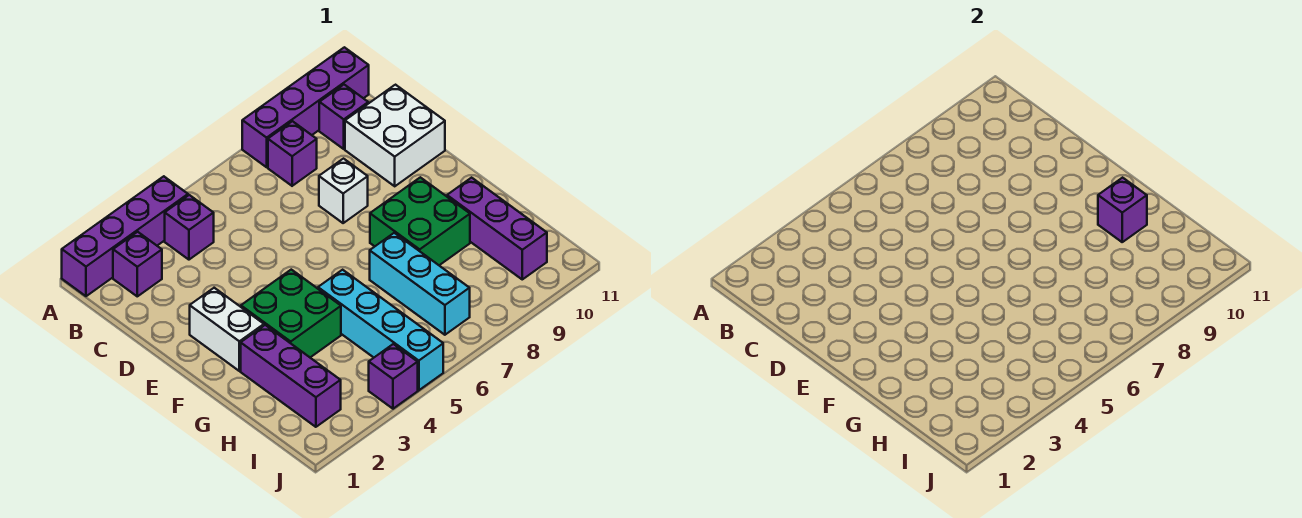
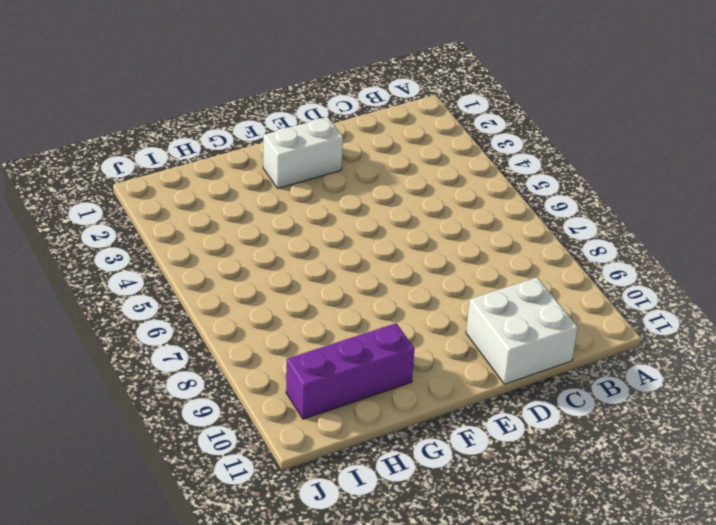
none -> purple brick A1:A4 level 1
none -> purple brick A8:A11 level 1
none -> purple brick B2 level 1

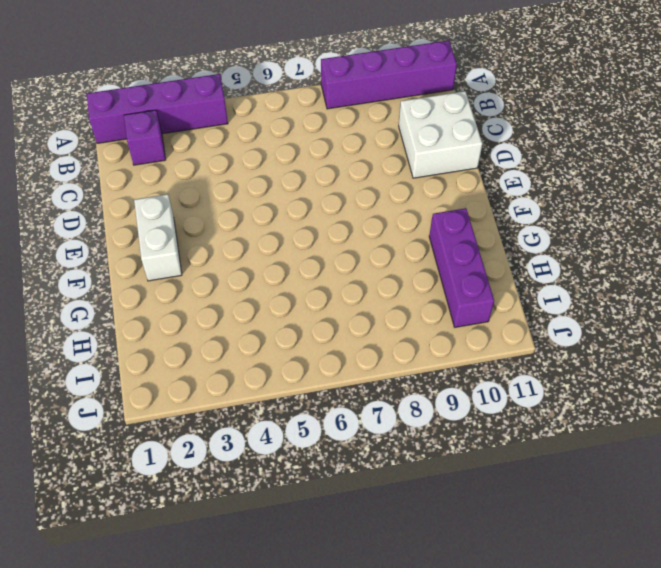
none -> purple brick B4 level 1
none -> purple brick B8 level 1
none -> purple brick B10 level 1

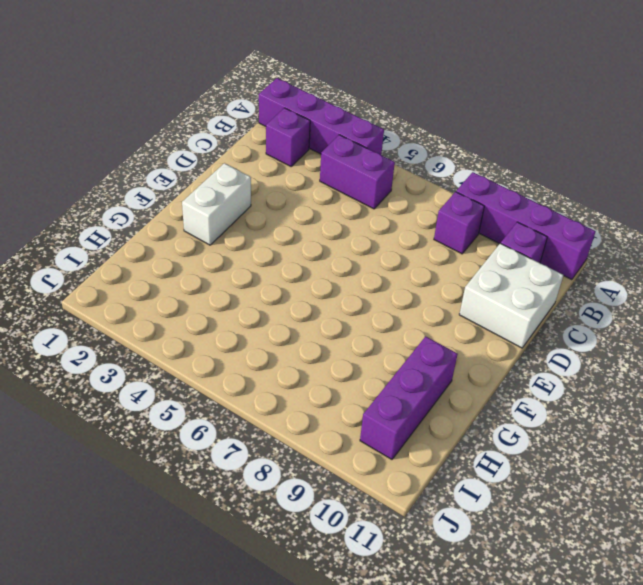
purple brick B4:B5 level 1 -> purple brick B4 level 1
none -> white brick D8 level 1
none -> green brick F3:G4 level 1
none -> green brick F8:G9 level 1

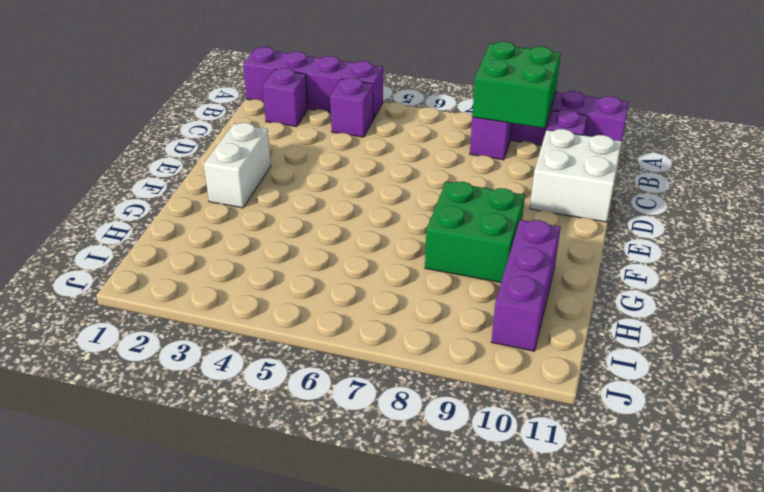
green brick A8:B9 level 2 -> green brick F3:G4 level 1
none -> white brick D8 level 1
none -> purple brick G2:I2 level 1
none -> cyan brick G5:J5 level 1

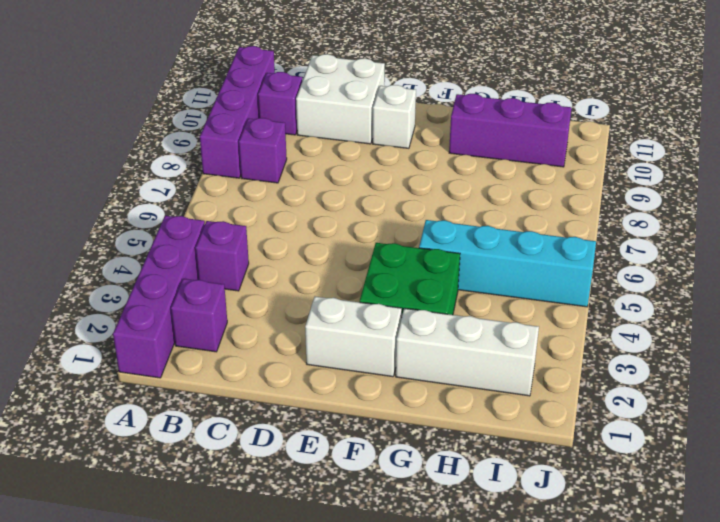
white brick E10 level 1 -> white brick D8 level 1
white brick G2:I2 level 1 -> purple brick G2:I2 level 1
none -> green brick F8:G9 level 1
none -> cyan brick G7:I7 level 1
none -> purple brick J4 level 1

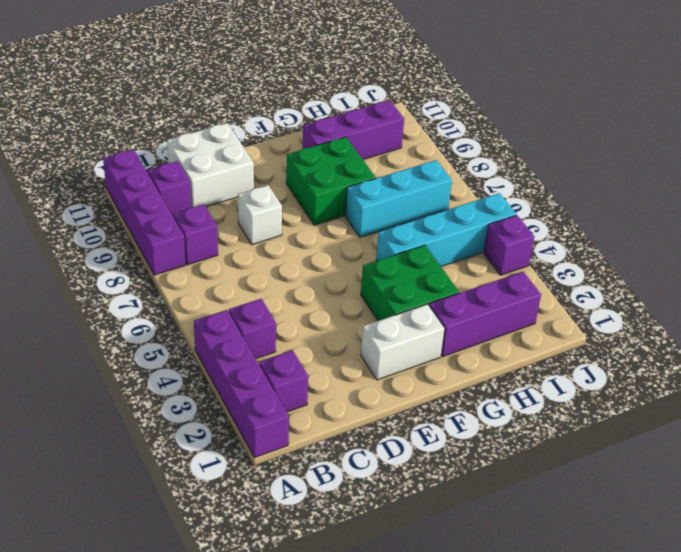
none -> purple brick G10 level 2

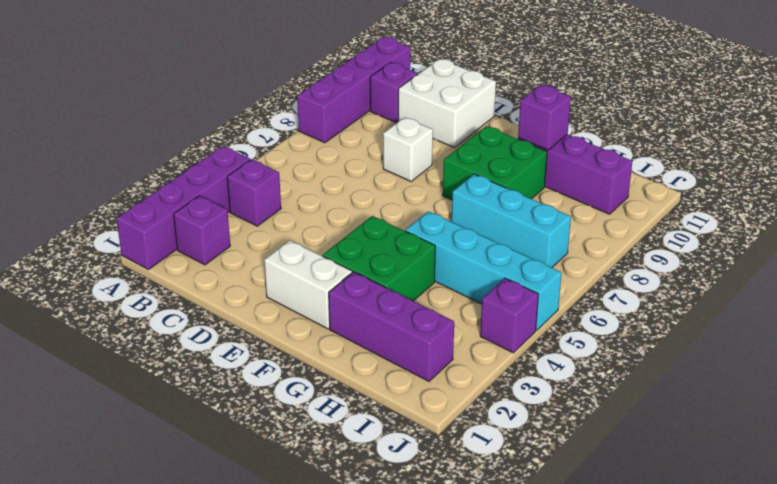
none -> purple brick B8 level 1

